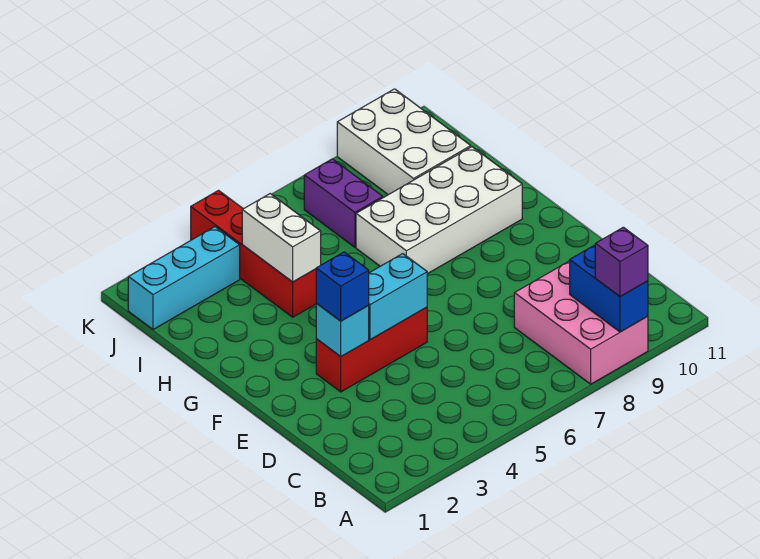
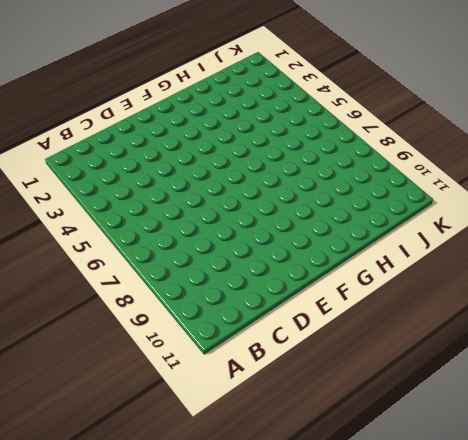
none -> pink brick A8:C9 level 1
none -> red brick E3:E5 level 1
none -> white brick G7:H10 level 1

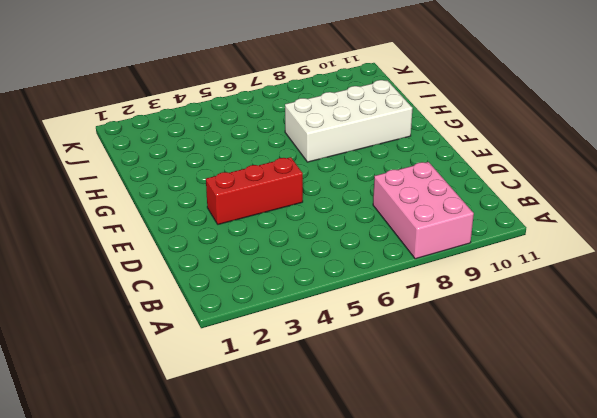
none -> red brick H4:K4 level 1
none -> purple brick I7:J7 level 1
none -> white brick I9:K10 level 1

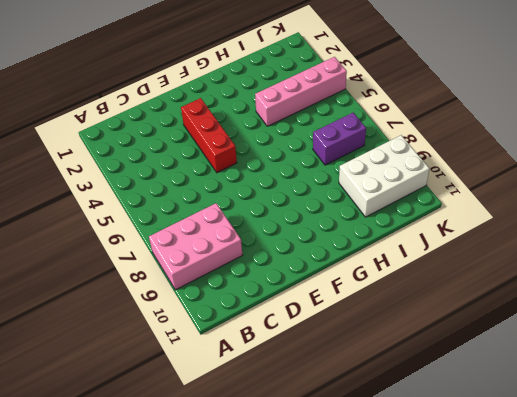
pink brick H4:K4 level 1 -> red brick H4:K4 level 1
none -> white brick G7:H10 level 1
none -> cyan brick J1:J3 level 1
none -> blue brick A9:B9 level 2

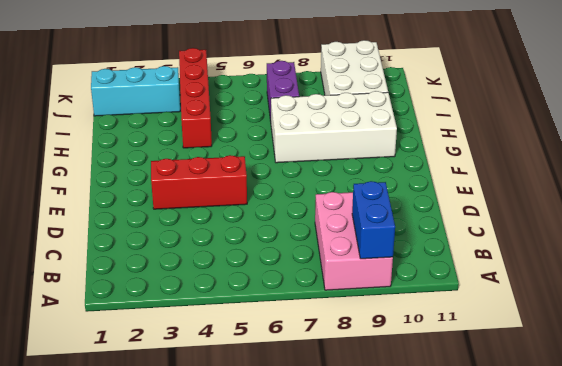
none -> cyan brick E3 level 2
none -> cyan brick E4:E5 level 2
none -> white brick H4:I4 level 2

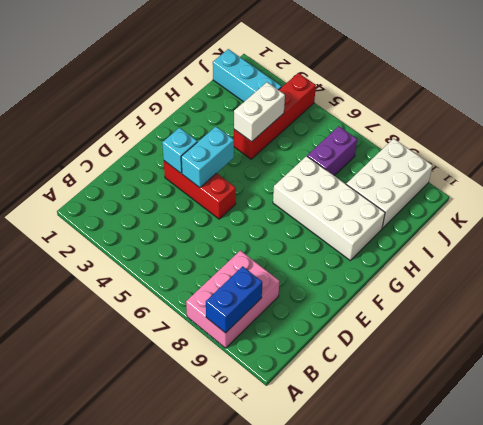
cyan brick E4:F4 level 2 -> cyan brick E4:E5 level 2
none -> purple brick A9 level 3
none -> blue brick E3 level 3

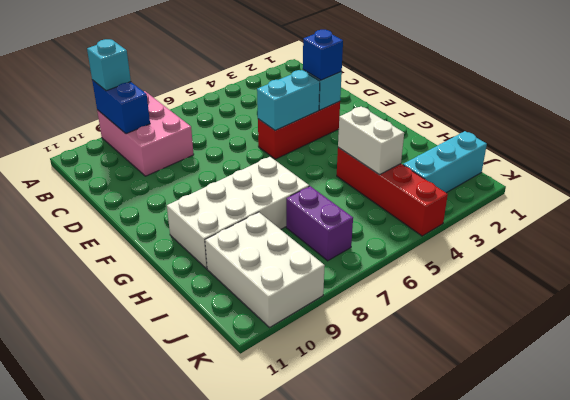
cyan brick A9 level 3 -> purple brick A9 level 3

